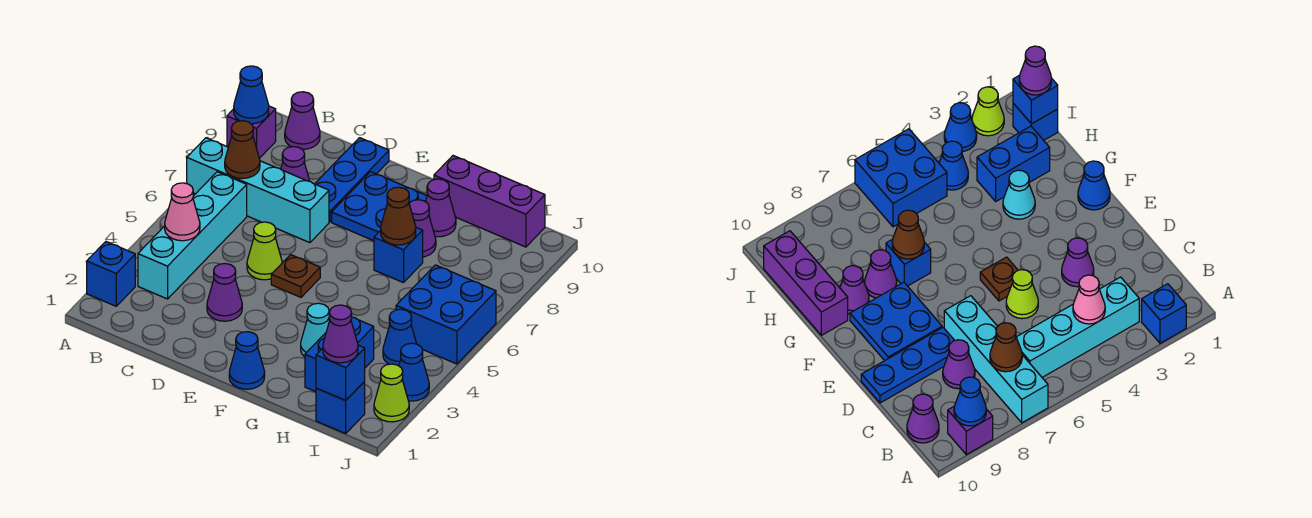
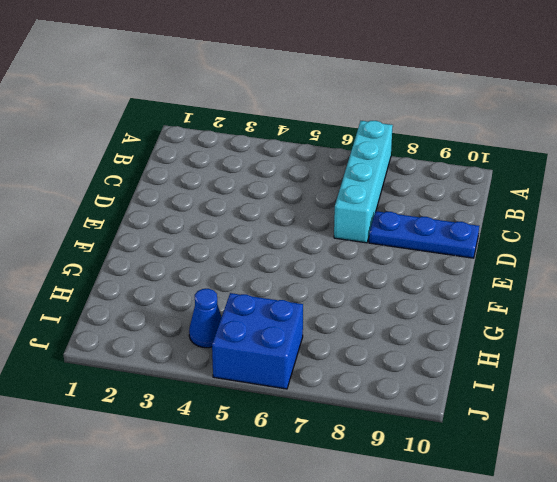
none -> blue brick A2 level 1
none -> purple brick A9 level 1
none -> cyan brick B3:B6 level 1

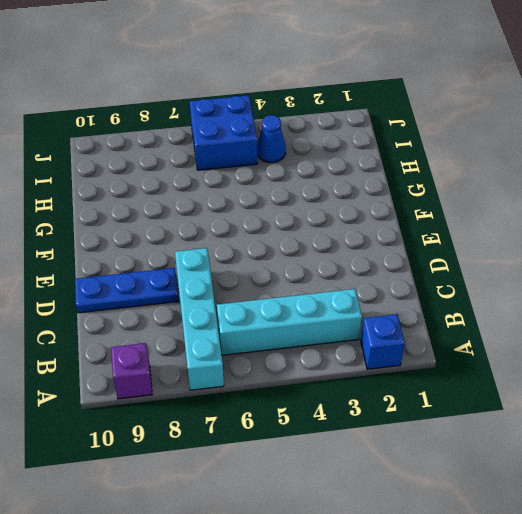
none -> purple cone B10 level 1
none -> purple cone C8 level 1
none -> purple cone D3 level 1

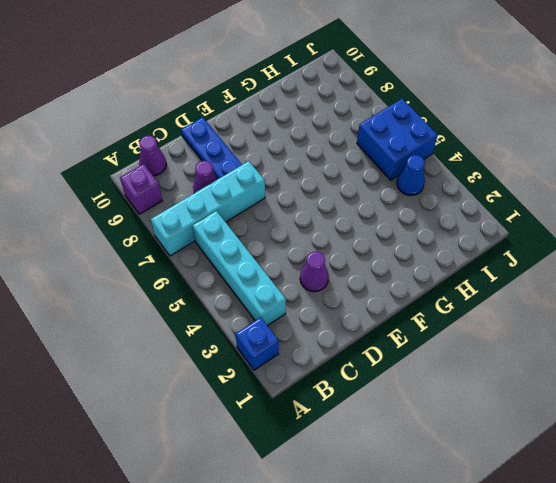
none -> lime cone D5 level 1
none -> brown plate E5 level 1
none -> blue plate E8:F9 level 1

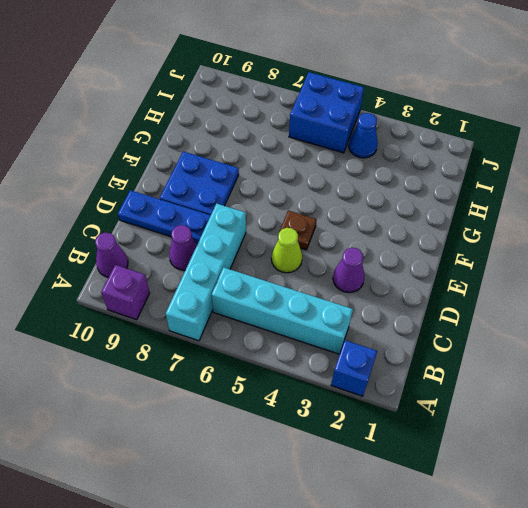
none -> blue cone F1 level 1
none -> cyan cone G3 level 1
none -> blue brick G7 level 1

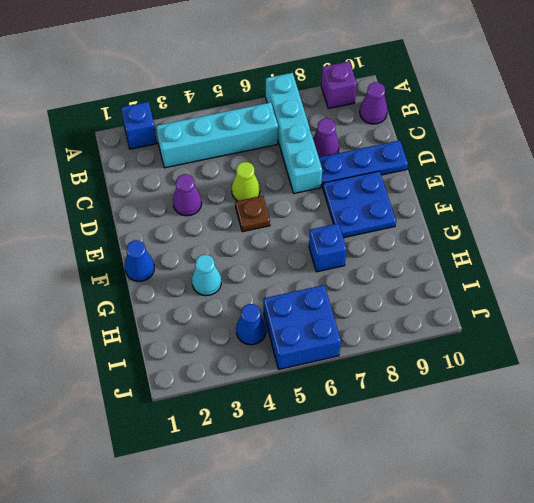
none -> purple cone G8 level 1
none -> purple cone G9 level 1
none -> purple brick G10:I10 level 1

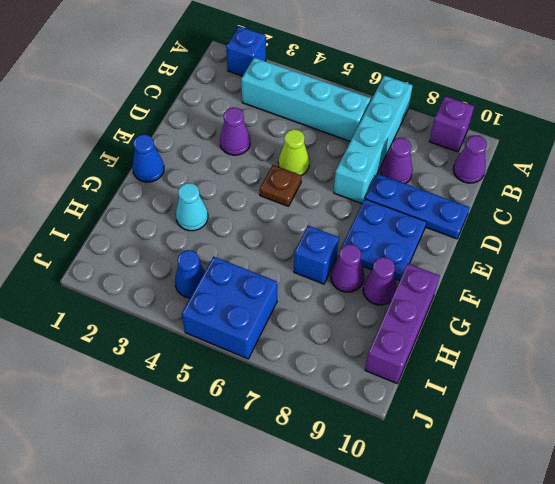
none -> blue brick H2:H3 level 1
none -> blue brick I1 level 1
none -> lime cone J2 level 1

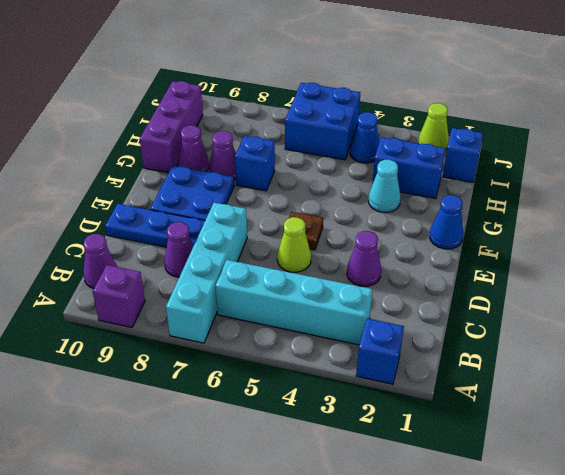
none -> blue cone J3 level 1
none -> blue cone A9 level 2
none -> pink cone B4 level 2

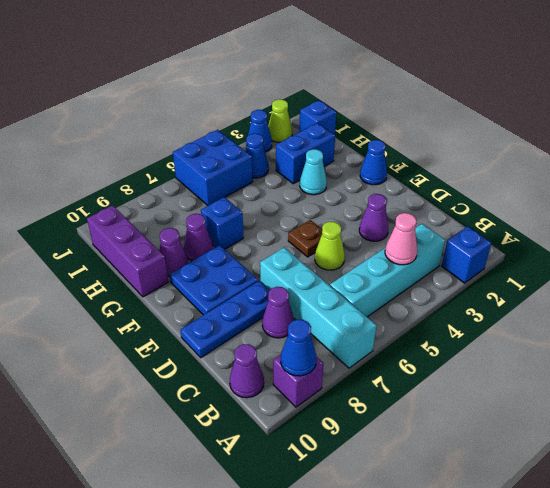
none -> brown cone B7 level 2
none -> brown cone G7 level 2
none -> blue brick I1 level 2

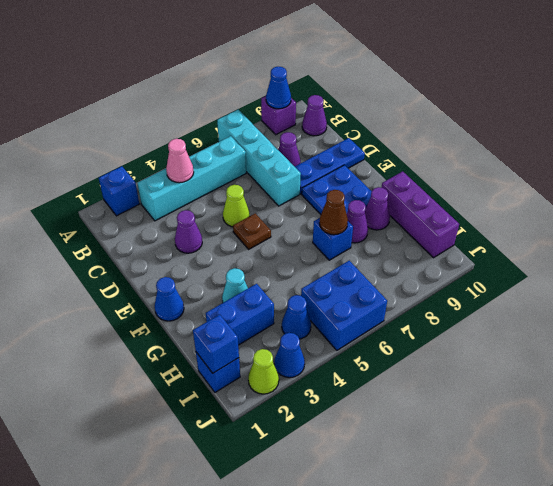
none -> brown cone B7 level 2
none -> purple cone I1 level 3

